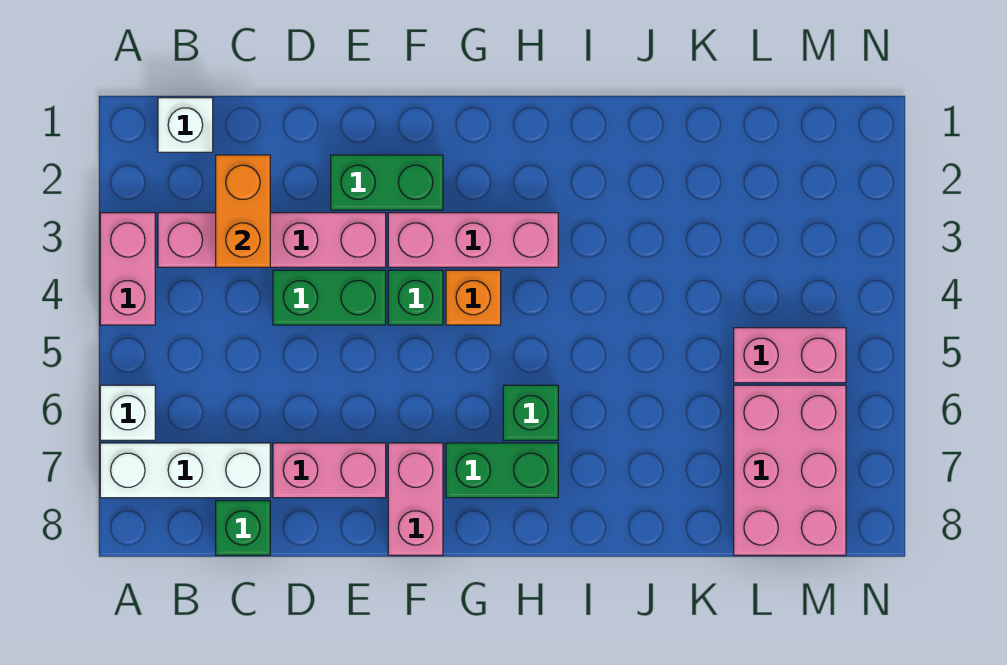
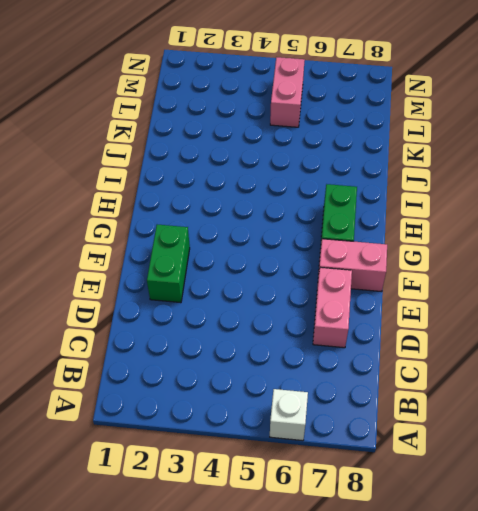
none -> pink brick A3:A4 level 1
none -> white brick A7:C7 level 1
none -> white brick B1 level 1

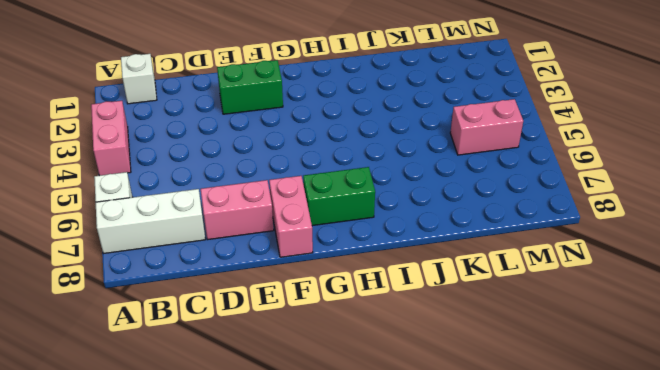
none -> pink brick B3:E3 level 1
none -> green brick C8 level 1
none -> green brick D4:E4 level 1

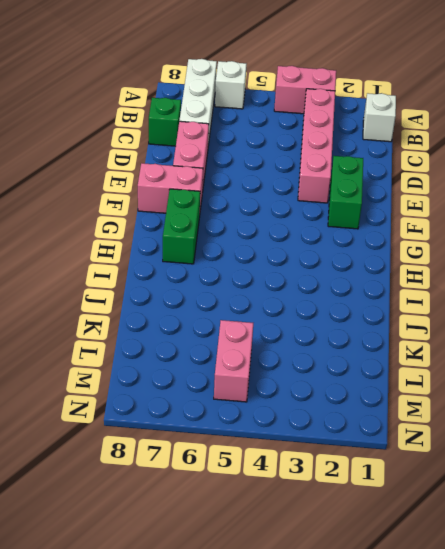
none -> green brick D4:E4 level 1
none -> pink brick F3:H3 level 1
none -> green brick F4 level 1

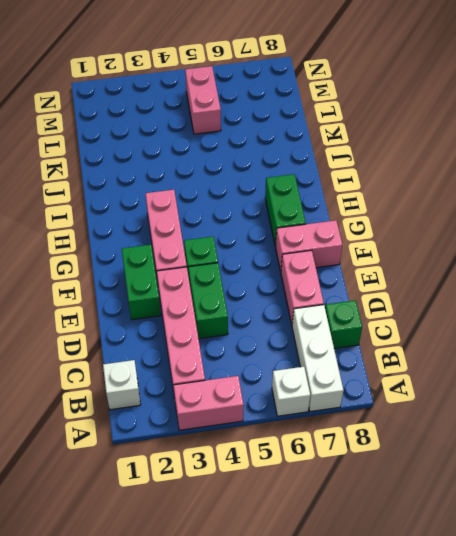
none -> orange brick G4 level 1
none -> green brick H6 level 1
none -> pink brick L6:M8 level 1

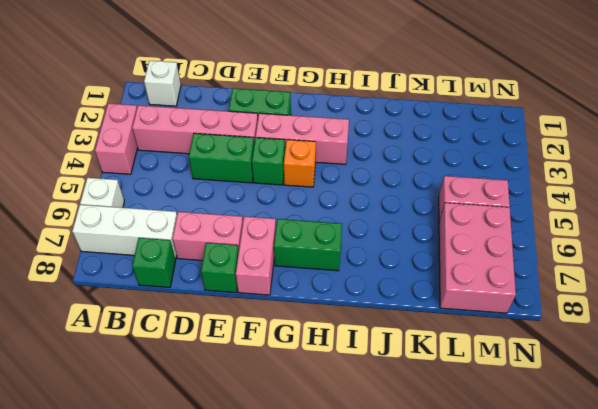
green brick E8 level 1 -> green brick H6 level 1
none -> orange brick C2:C3 level 2

